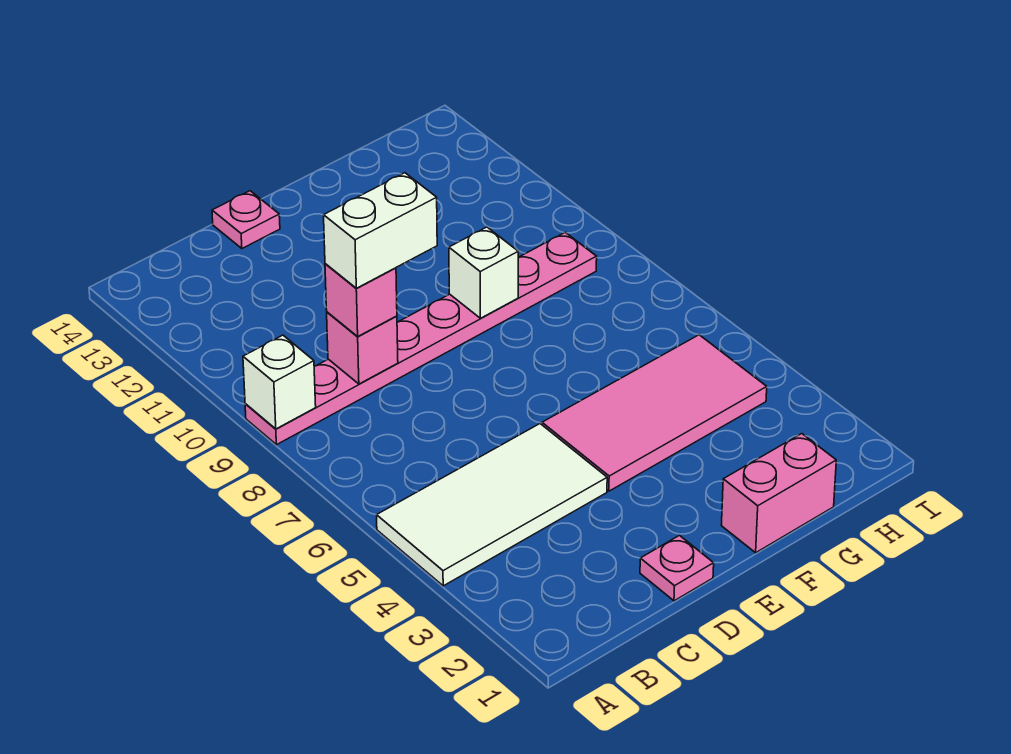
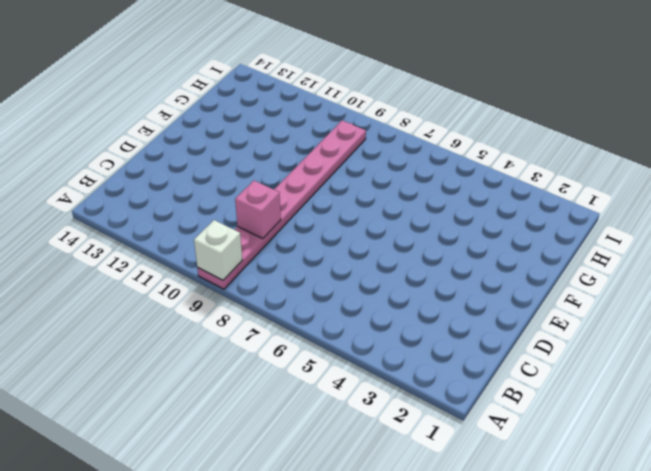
none -> white tile A4:D5 level 1
none -> pink plate D1 level 1

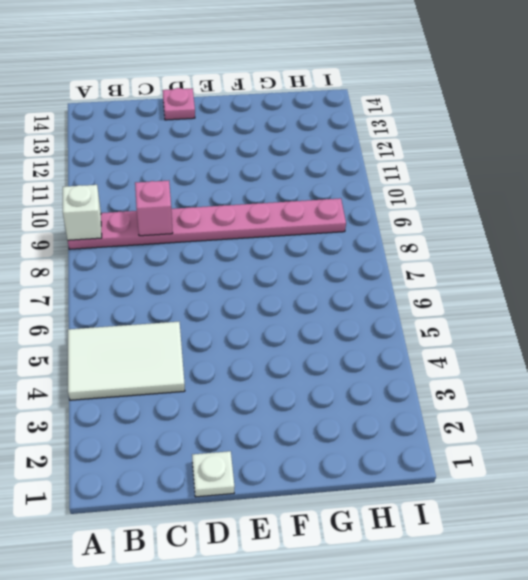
white tile A4:C5 level 1 -> white tile A4:D5 level 1
white plate D1 level 1 -> pink plate D1 level 1
none -> pink tile E4:H5 level 1
none -> pink brick F1:G1 level 1

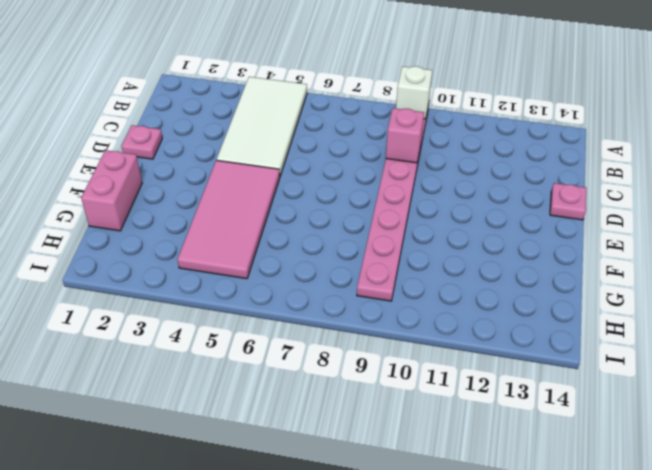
none -> white brick F9 level 2
none -> pink brick C9 level 3

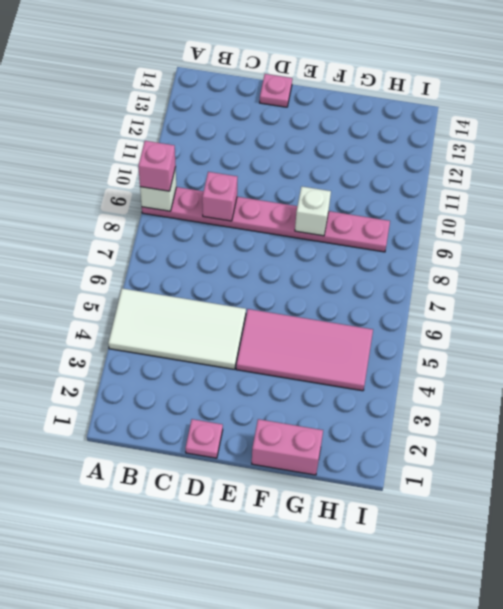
pink brick A9 level 3 -> pink brick C9 level 3
none -> white brick C9:D9 level 4

